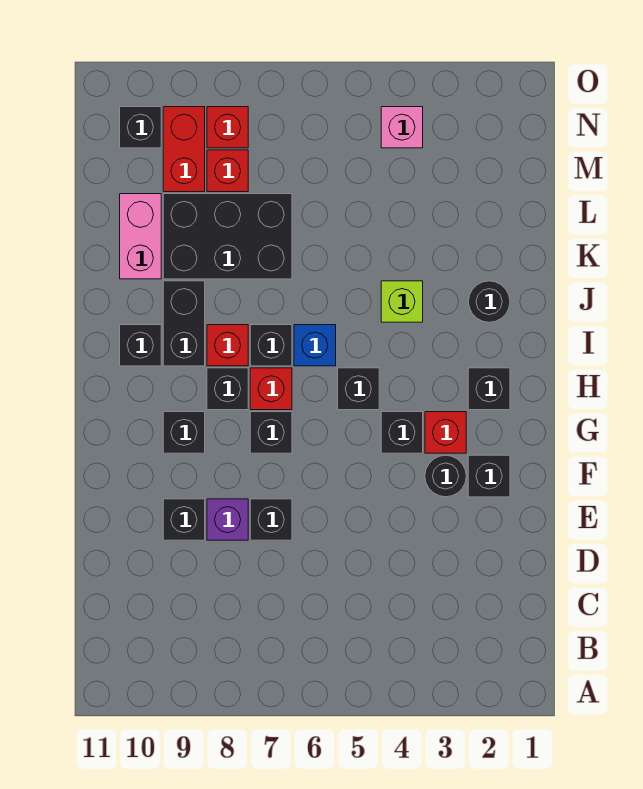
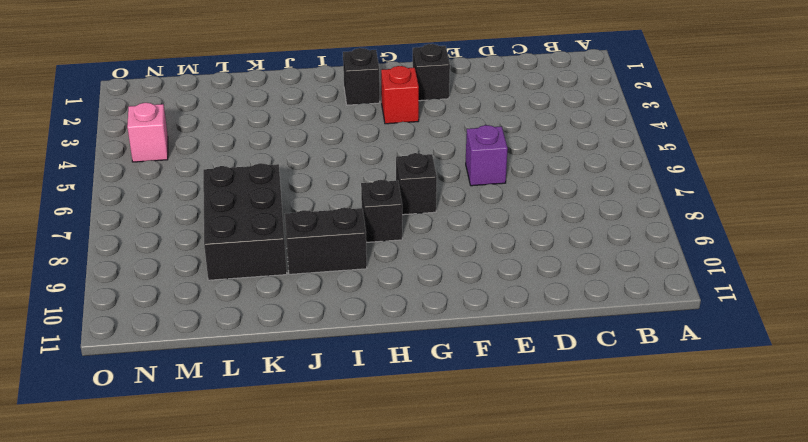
purple brick E6 level 1 -> purple brick E8 level 1
none -> black brick E7 level 1
none -> black brick E9 level 1
none -> black round brick F3 level 1

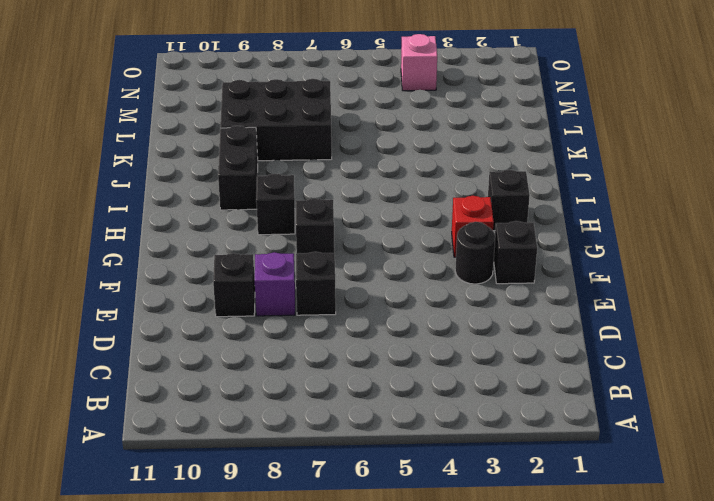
none -> black brick G4 level 1
none -> black brick G9 level 1
none -> black brick H5 level 1

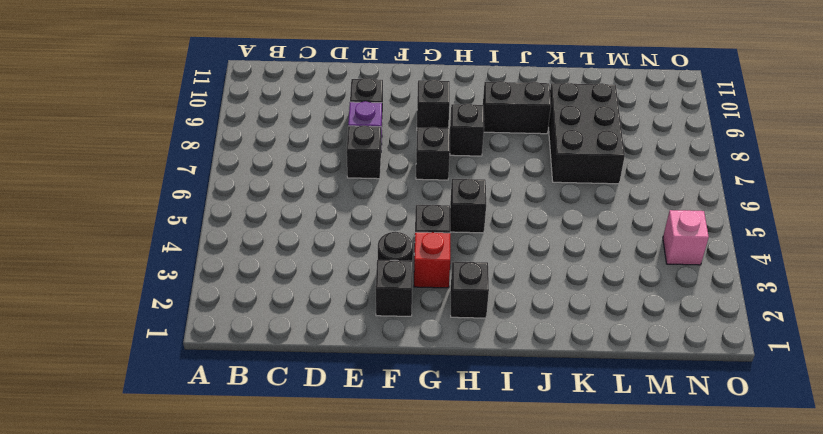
none -> red brick H7 level 1
none -> blue brick I6 level 1
none -> black brick I7 level 1

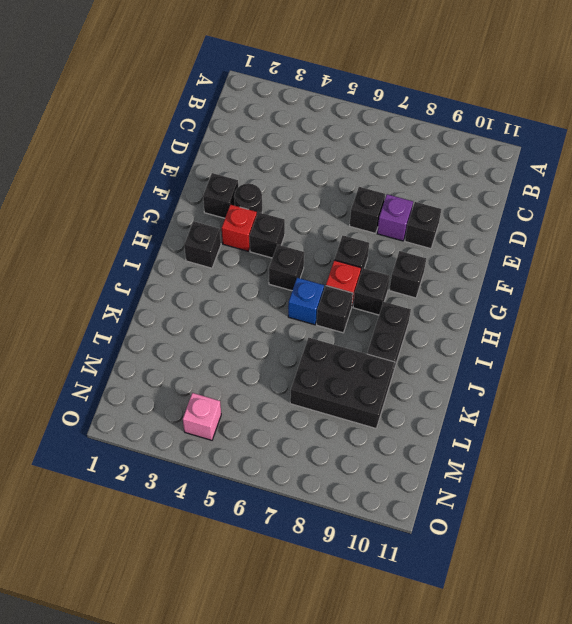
none -> red brick I8 level 1
none -> black brick I10 level 1
none -> black round brick J2 level 1

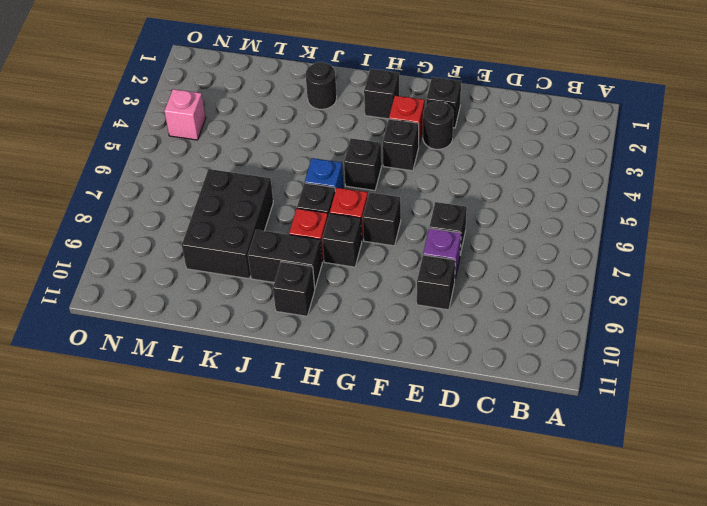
none -> black brick G9 level 1
none -> lime brick J4 level 1
none -> pink brick K10:L10 level 1

